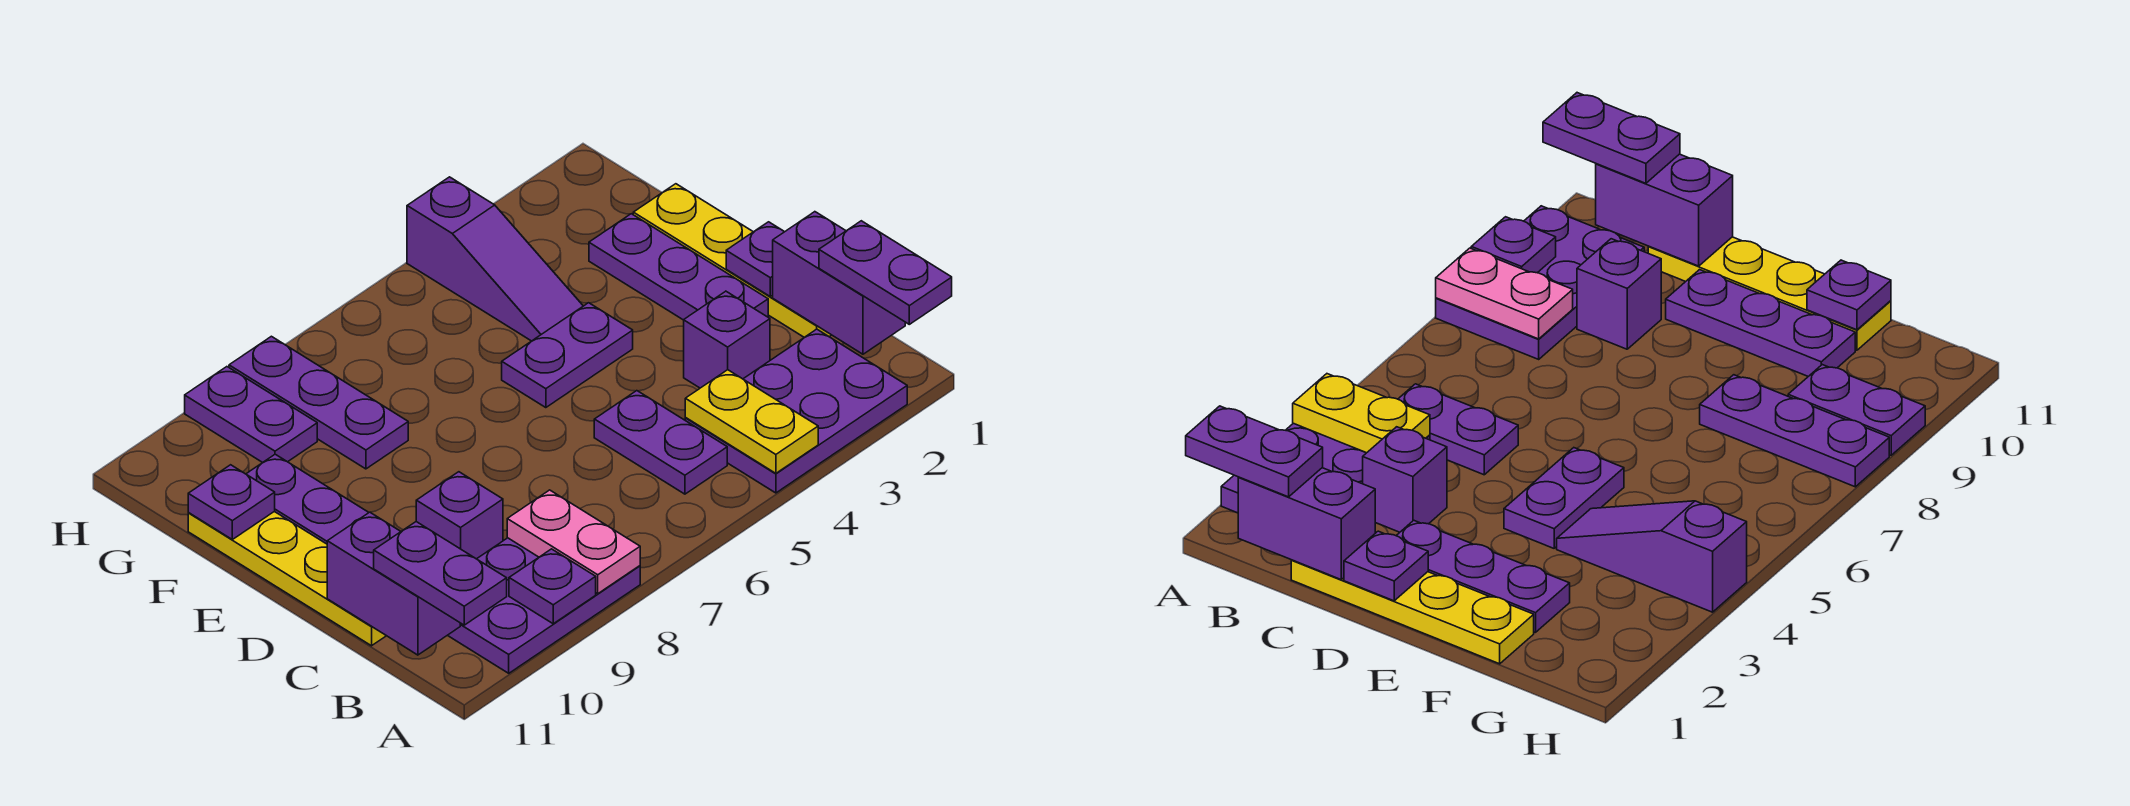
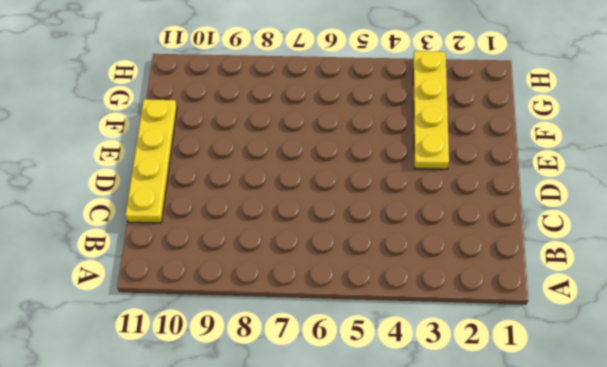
yellow plate E3:H3 level 1 -> yellow plate C1:F1 level 1
none -> purple plate A2:B4 level 1
none -> purple plate A8:B10 level 1
none -> purple plate B5:C5 level 1

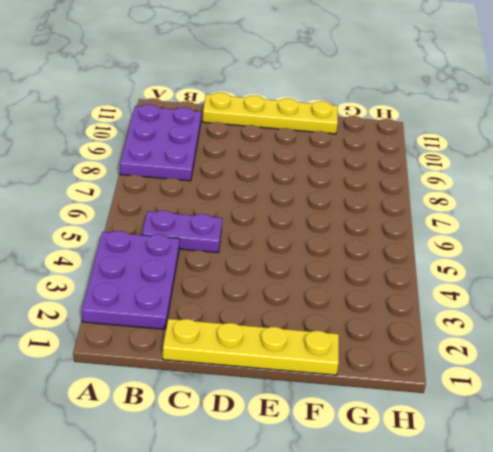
none -> purple brick C3 level 1
none -> purple brick C9 level 1
none -> purple plate D2:F2 level 1

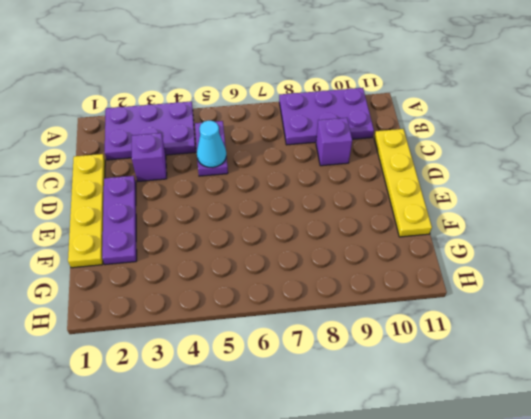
cyan cone C5 level 2 -> none
none -> purple plate D10:F10 level 1
none -> purple plate E4:E5 level 1
none -> purple slope F4:H4 level 1 top H

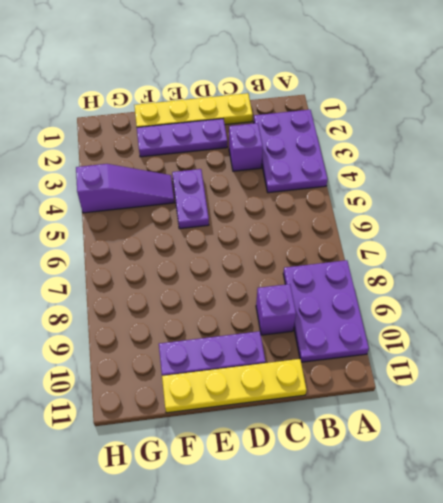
none -> purple plate B5:C5 level 1
none -> purple plate F8:H8 level 1
none -> purple plate G9:H9 level 1

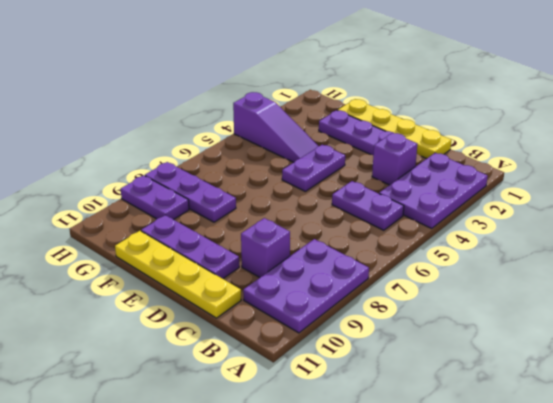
none -> yellow plate A4:B4 level 2
none -> pink plate A8:B8 level 2
none -> purple plate A9 level 2

